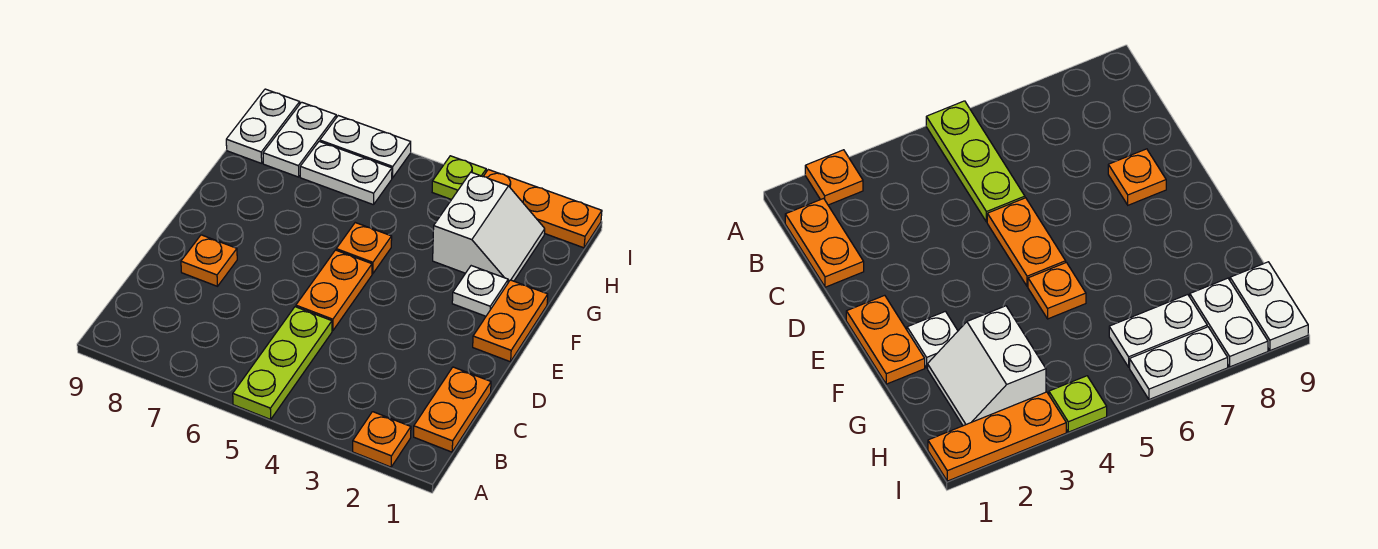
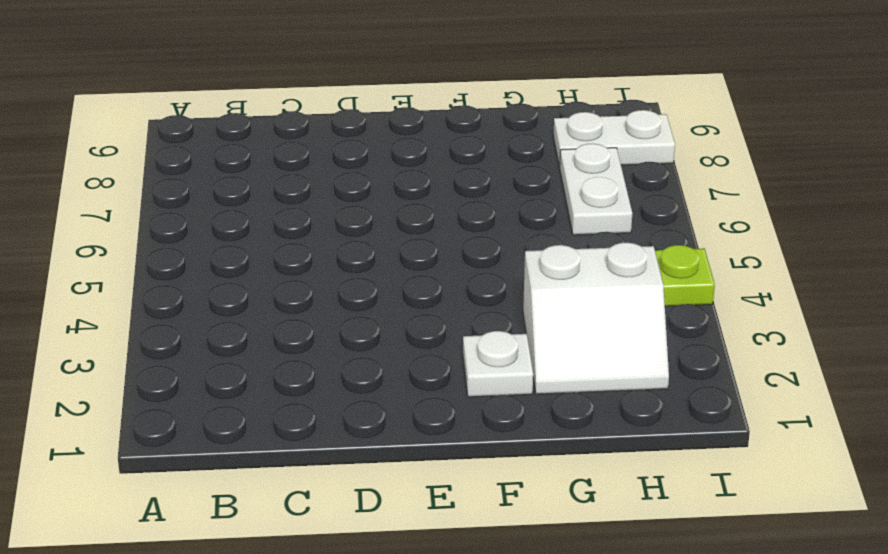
none -> orange plate A2 level 1
none -> lime plate A5:C5 level 1
none -> orange plate B1:C1 level 1

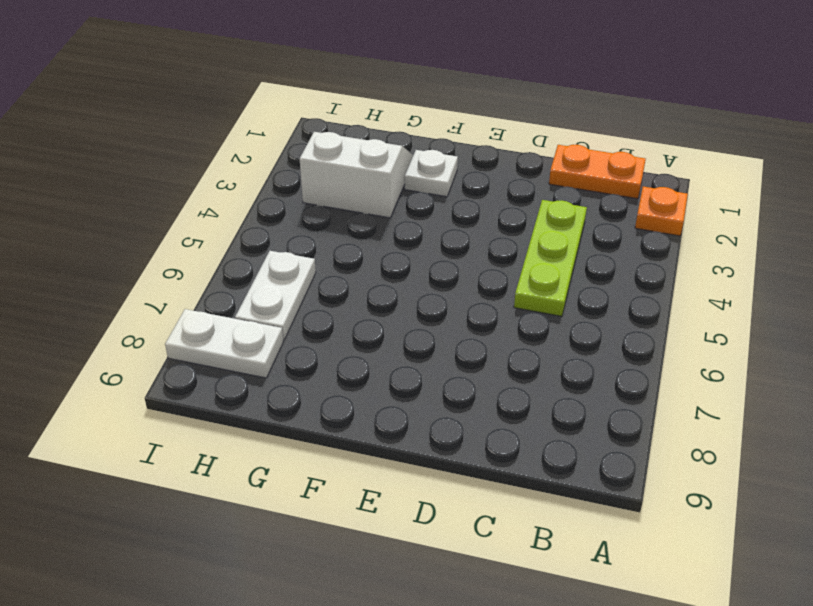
lime plate C3:C5 level 1 -> lime plate A5:C5 level 1
none -> orange plate D5:E5 level 1
none -> orange plate D8 level 1
none -> orange plate E1:F1 level 1

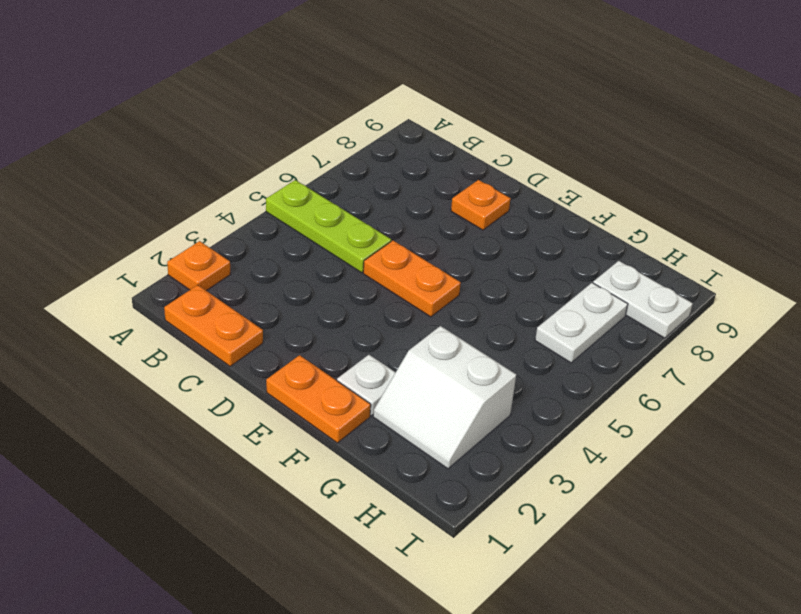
none -> orange plate F5 level 1
none -> white plate H9:I9 level 1
none -> orange plate I1:I3 level 1

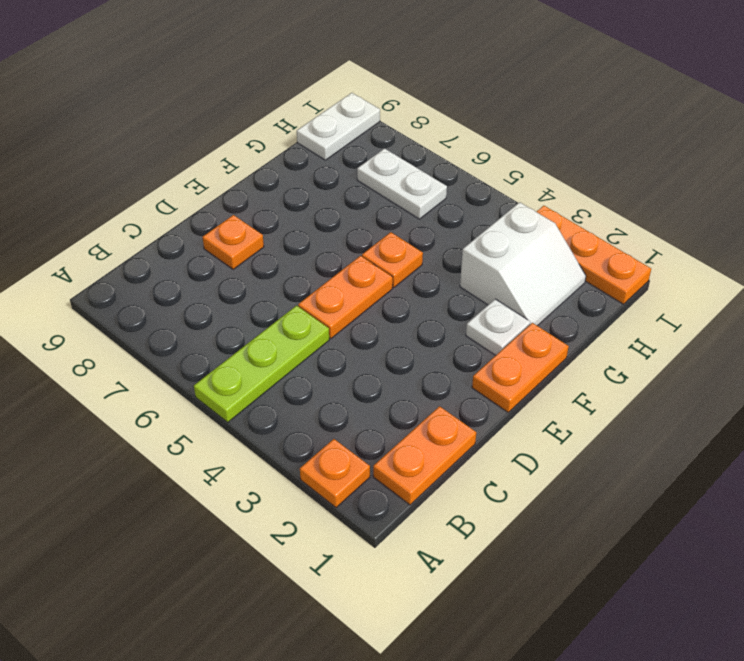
none -> white plate H8:I8 level 1
none -> lime plate I4 level 1
none -> white plate I6:I7 level 1

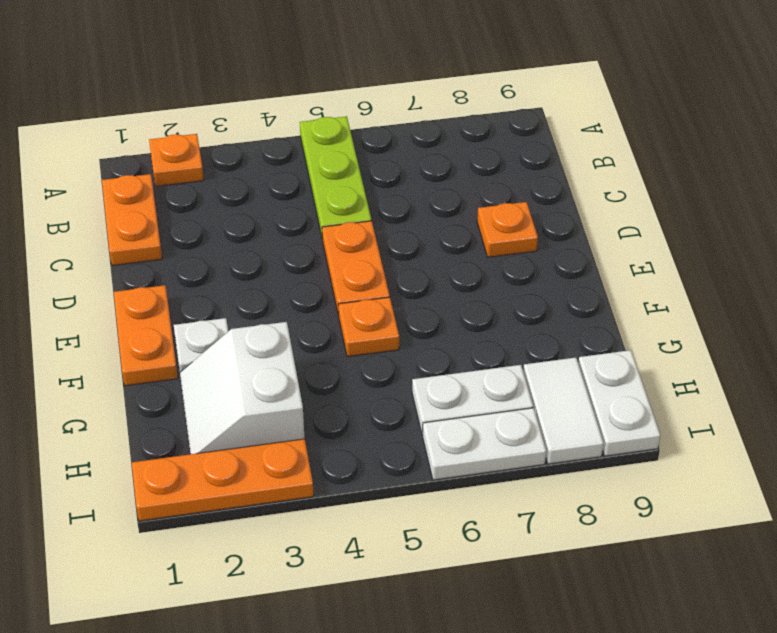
white tile H8:I8 level 1 -> white plate H8:I8 level 1
none -> lime plate I4 level 1

